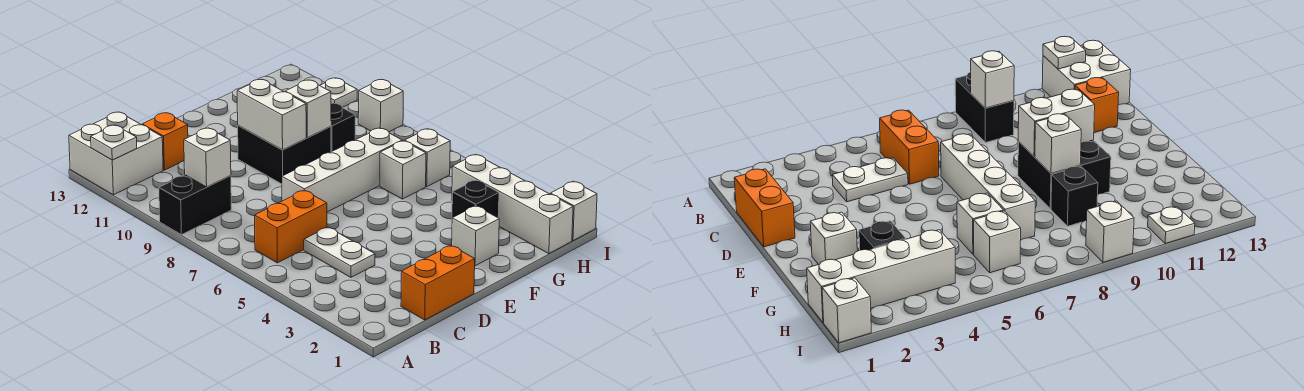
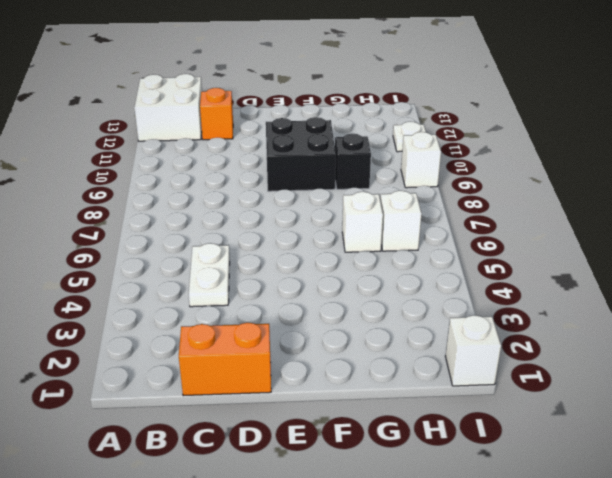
none -> black brick A9:B9 level 1
none -> orange brick B6:C6 level 1
none -> white brick D7:G7 level 1

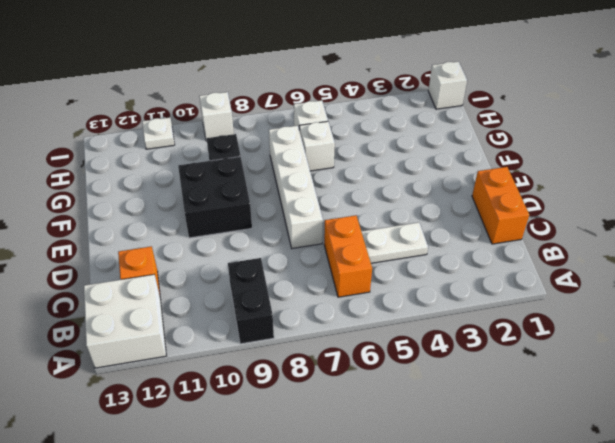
none -> white brick F2 level 1
none -> black brick G3 level 1
none -> white brick H1:H4 level 1

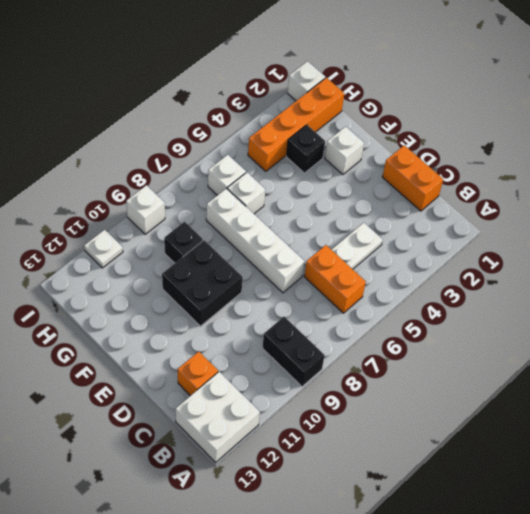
orange brick H1:H4 level 1 -> white brick H1:H4 level 1
none -> white plate A12 level 2
none -> white brick B9 level 2
none -> white brick E9:E10 level 2

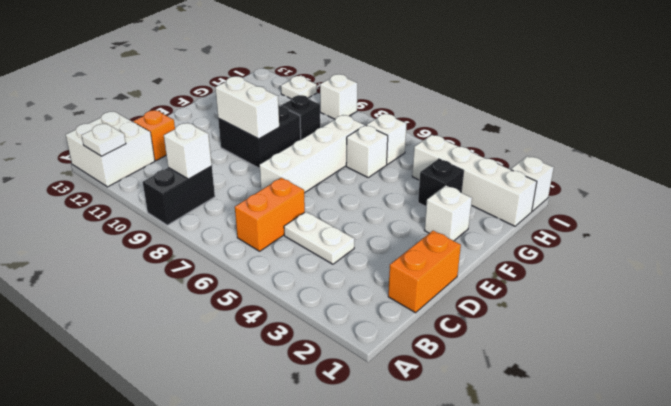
none -> white brick F9 level 2

